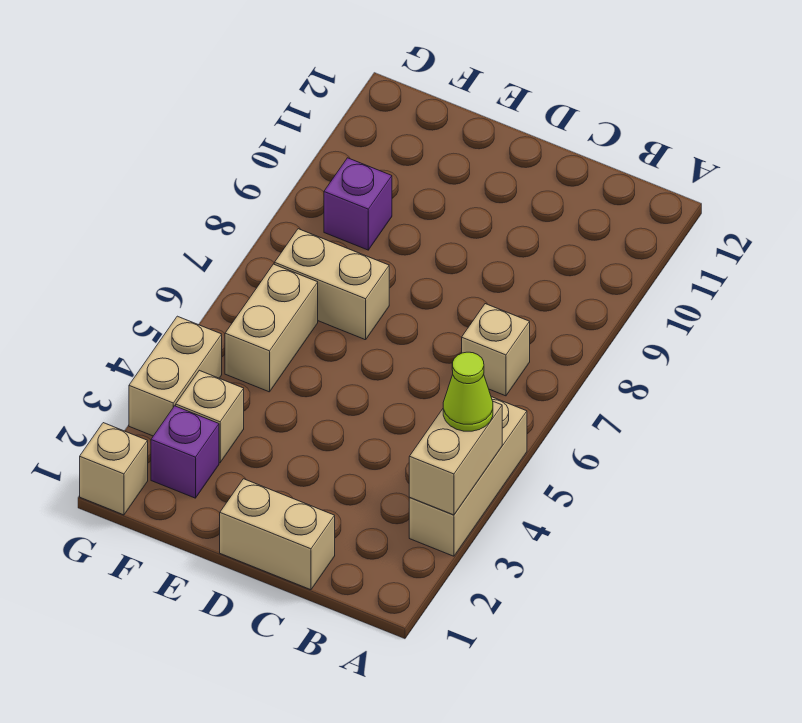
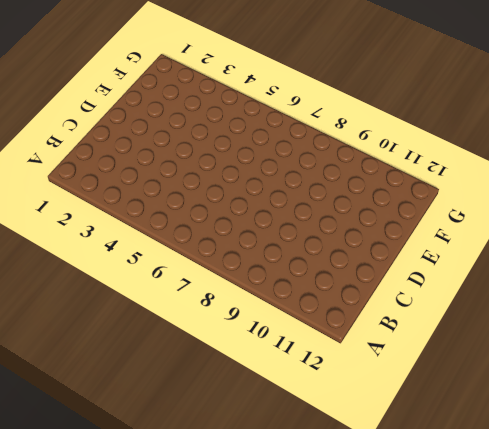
none -> tan brick A3:A5 level 1
none -> tan brick B7 level 1
none -> tan brick C1:D1 level 1

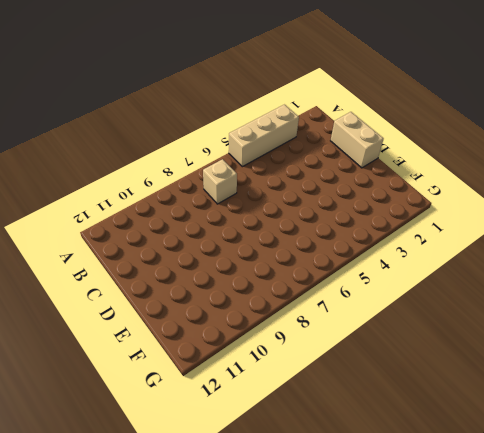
none -> tan brick E7:F7 level 1
none -> purple brick F2 level 1
none -> tan brick F3 level 1

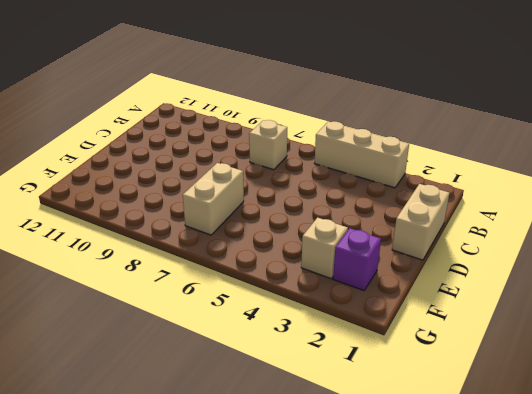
none -> tan brick F5:F6 level 1
none -> purple brick F9 level 1
none -> tan brick G1 level 1

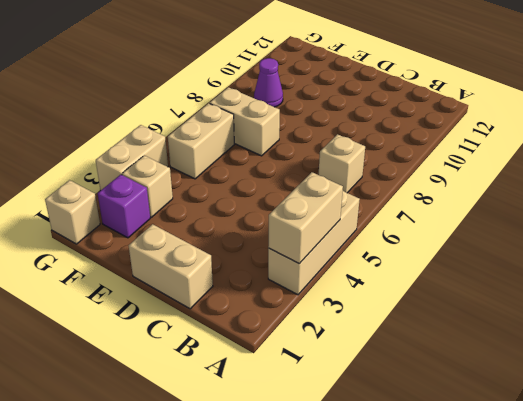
purple cone F9 level 1 -> purple brick F9 level 1
none -> lime cone A4 level 3

